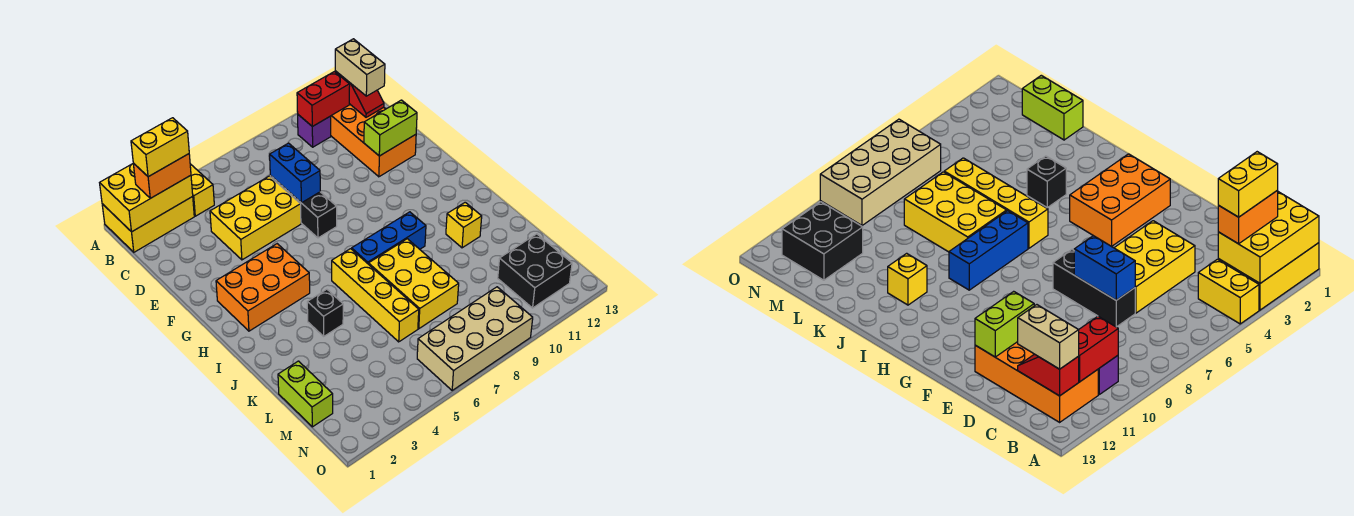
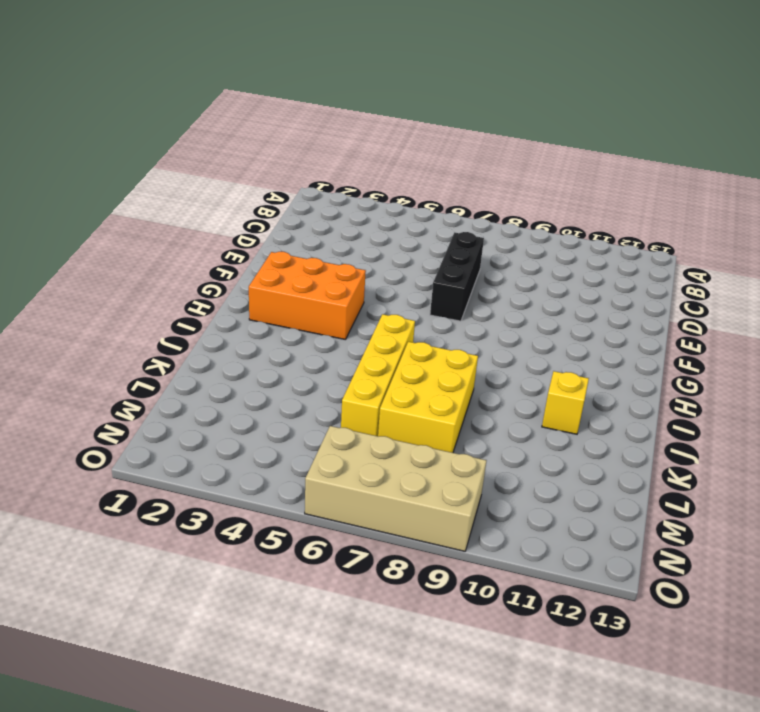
none -> yellow brick A1:B3 level 1
none -> yellow brick A4:B4 level 1
none -> purple brick B10 level 1

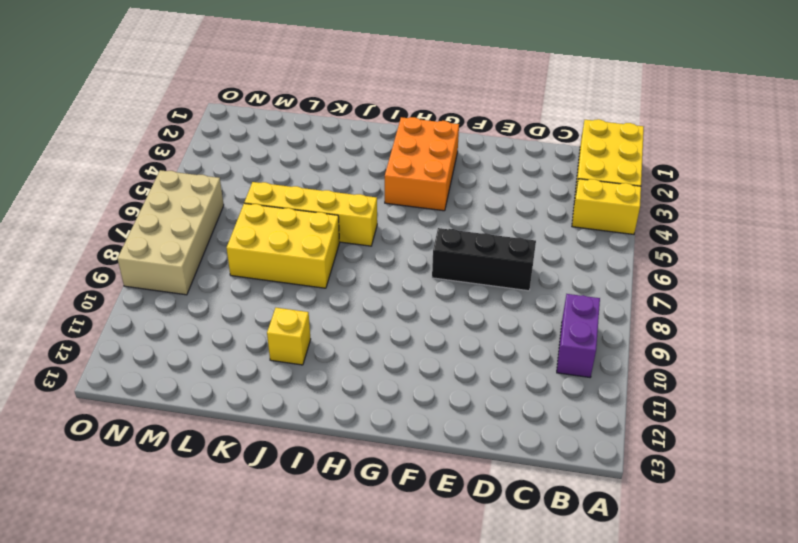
purple brick B9:B10 level 1 -> purple brick B10 level 1
none -> orange brick B11:E12 level 1
none -> yellow brick D4:E6 level 1
none -> blue brick I7:I9 level 1

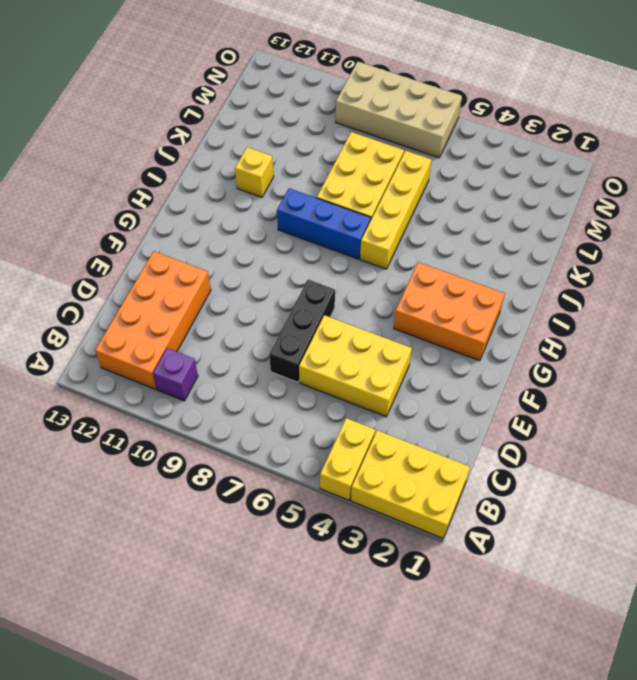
none -> black brick J4 level 1
none -> lime brick L1:M1 level 1
none -> black brick M11:N12 level 1

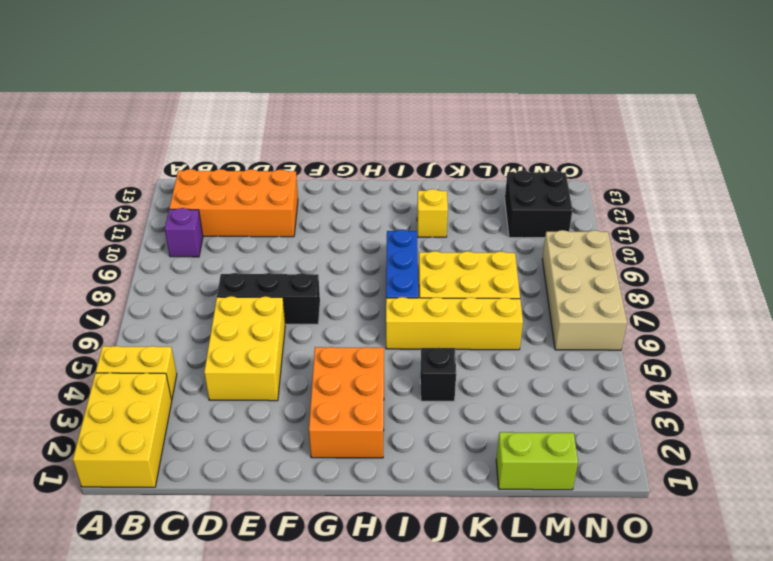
none -> yellow brick A1:B3 level 2
none -> red brick B10:B11 level 2
none -> red slope B12:C12 level 2 top B

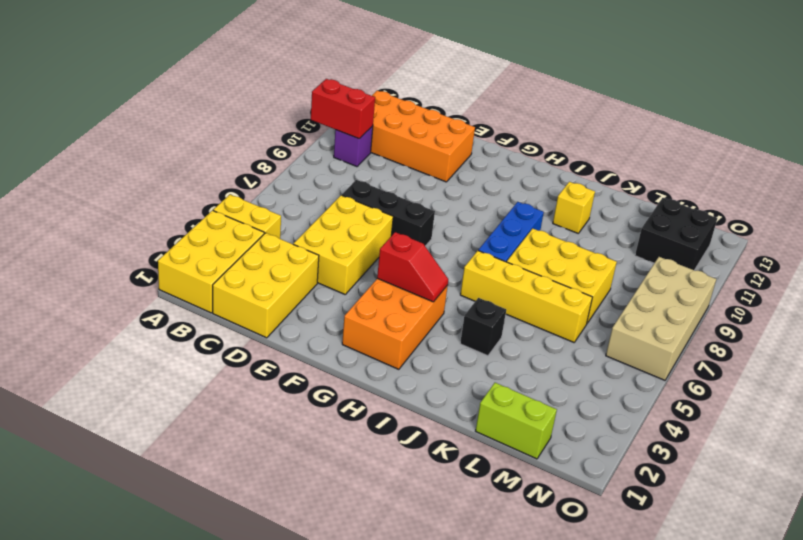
red brick A10:B10 level 2 -> red brick B10:B11 level 2
yellow brick C1:D3 level 1 -> yellow brick A1:B3 level 2
red slope G4:H4 level 2 top G -> red slope B12:C12 level 2 top B
none -> blue brick D7:E7 level 2
none -> lime brick E11:E12 level 2
none -> orange brick B2:B3 level 3

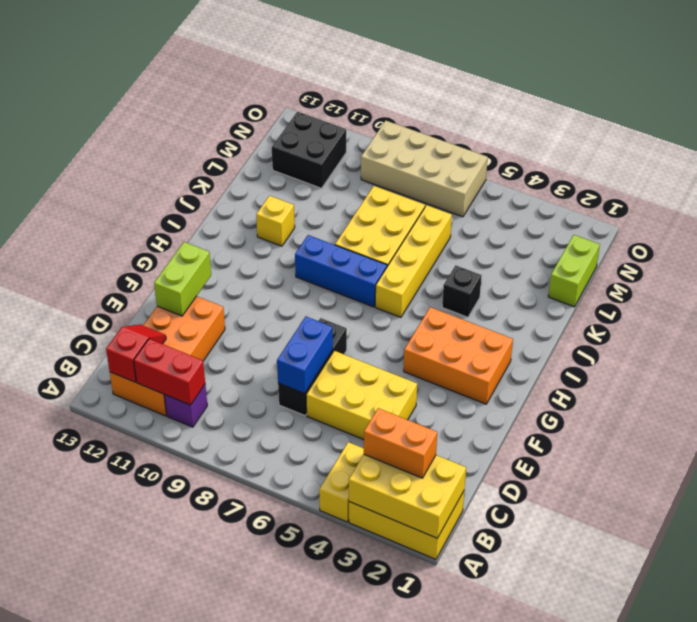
lime brick E12:F12 level 2 -> lime brick E11:E12 level 2
none -> tan brick B12:C12 level 3
none -> yellow brick B2:B3 level 4

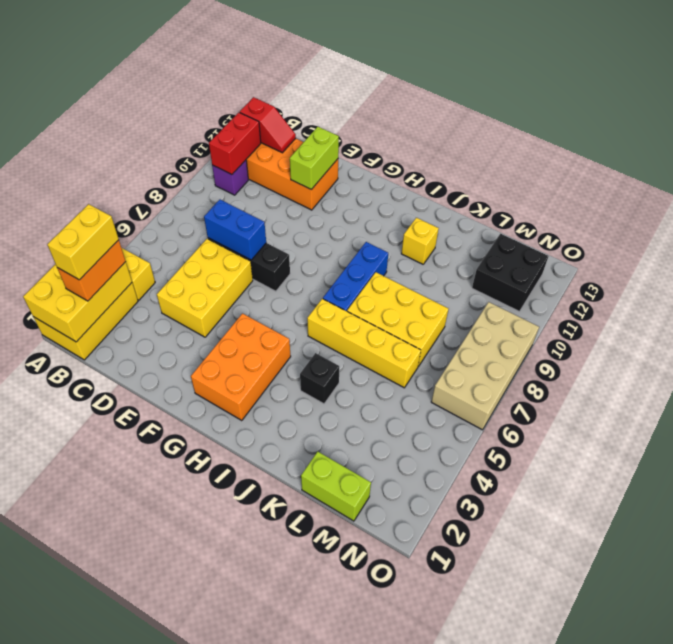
none -> tan brick B12:C12 level 3

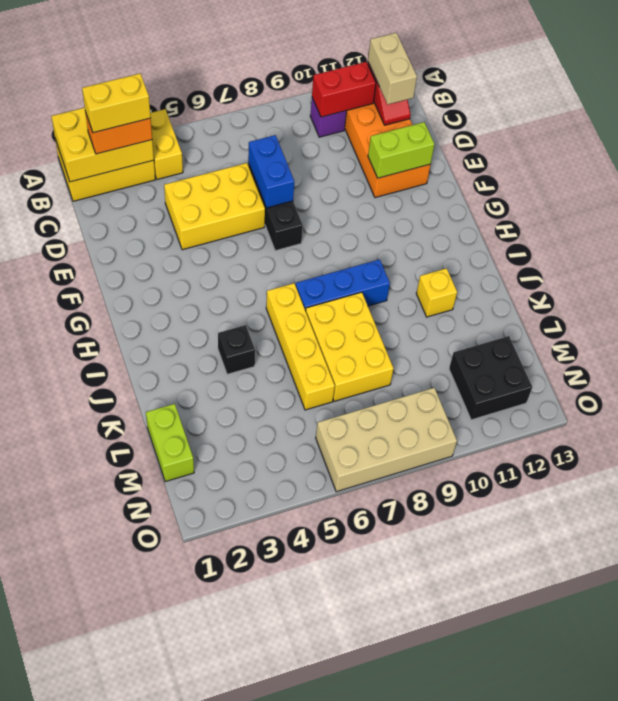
none -> orange brick G2:H4 level 1

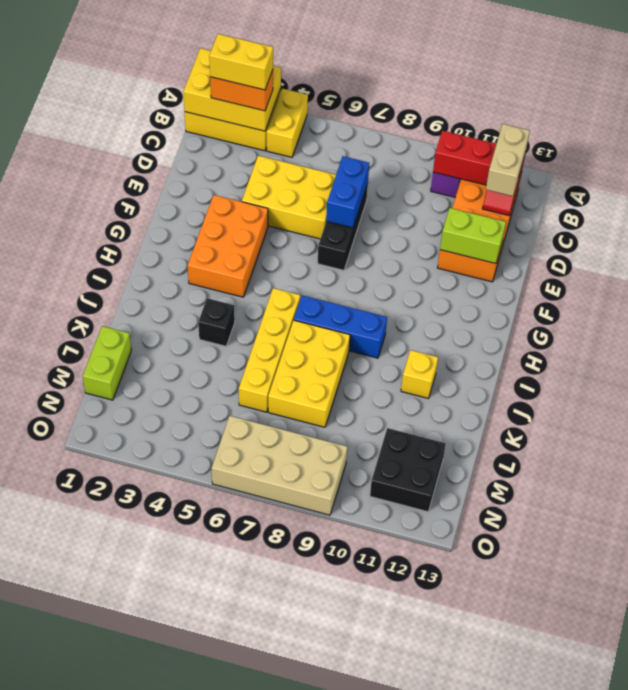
orange brick F3:H4 level 1 -> orange brick G2:H4 level 1

